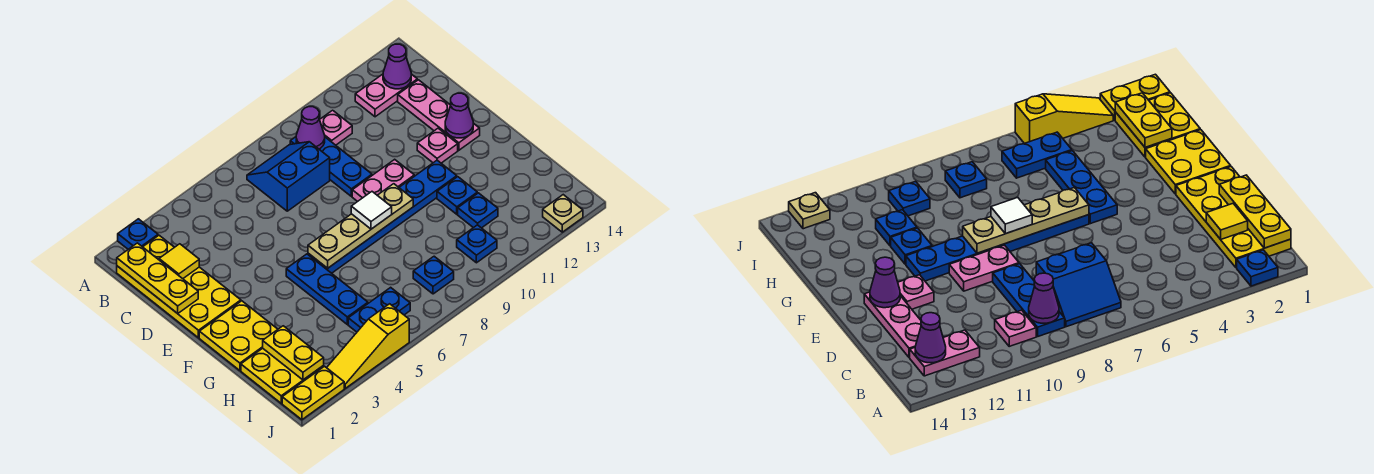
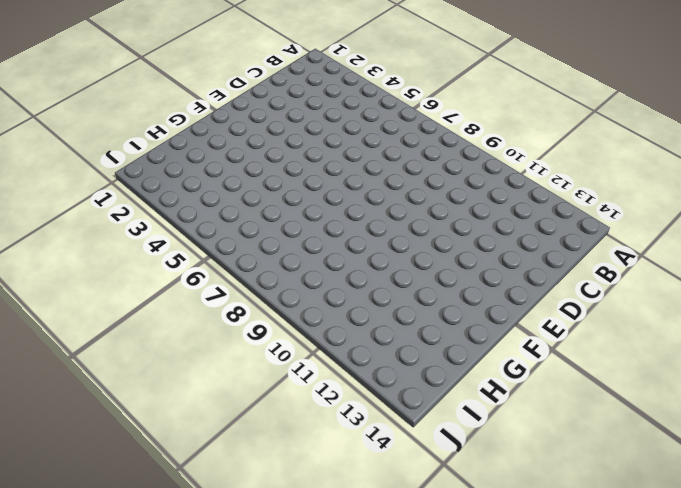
none -> blue plate A2 level 1
none -> yellow plate B1:E2 level 1
none -> blue slope B7:C8 level 1 top C

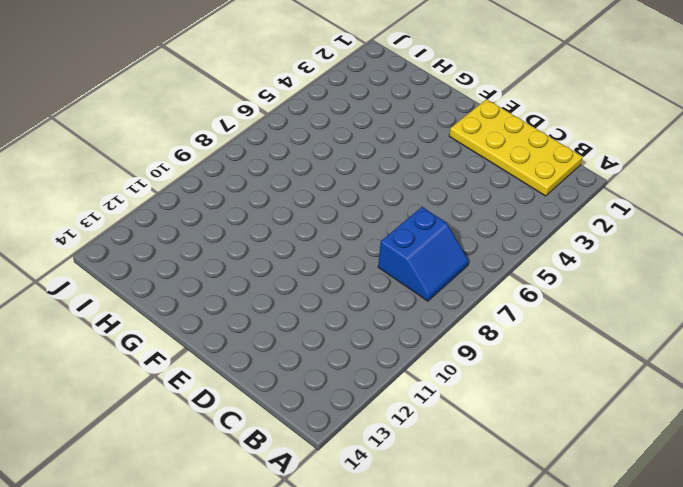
none -> blue plate A2 level 1
none -> blue plate B9:D9 level 1
none -> pink plate B10 level 1

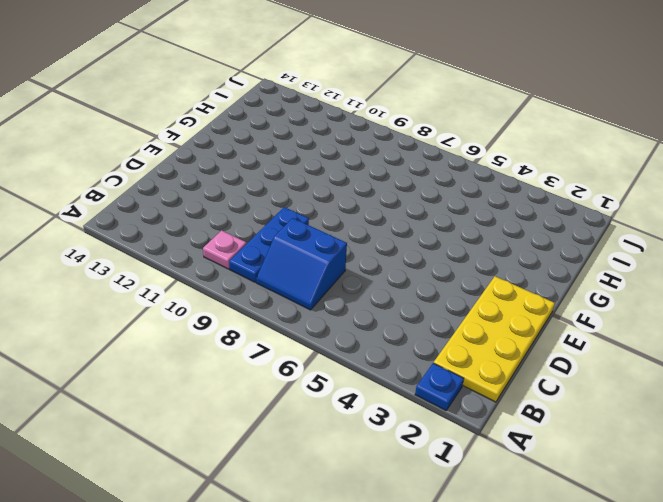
none -> pink plate B12:B13 level 1
none -> pink plate C13:E13 level 1
none -> pink plate E9:E10 level 1

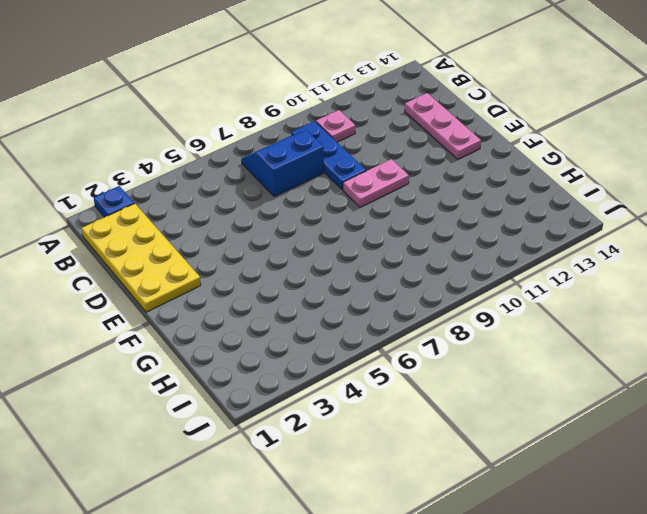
none -> pink plate B12:B13 level 1
none -> pink plate E12 level 1
none -> yellow plate F1:G2 level 1

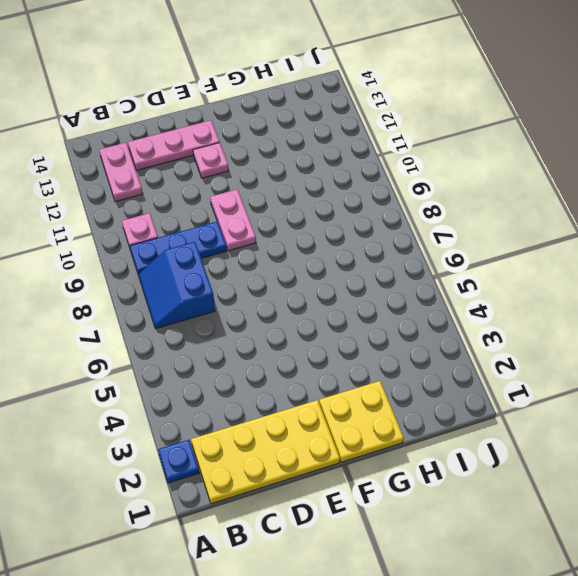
none -> blue plate F5:H5 level 1
none -> blue plate F6:F11 level 1
none -> blue plate G11 level 1

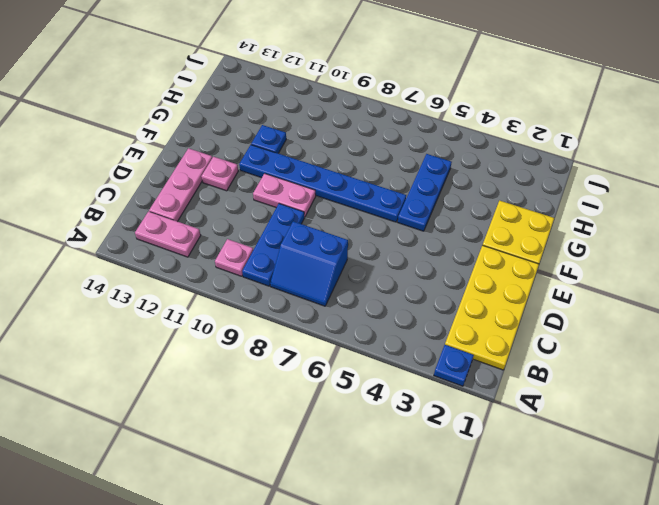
none -> yellow plate H1:I2 level 1
none -> blue plate H11 level 1
none -> blue plate I5:I6 level 1

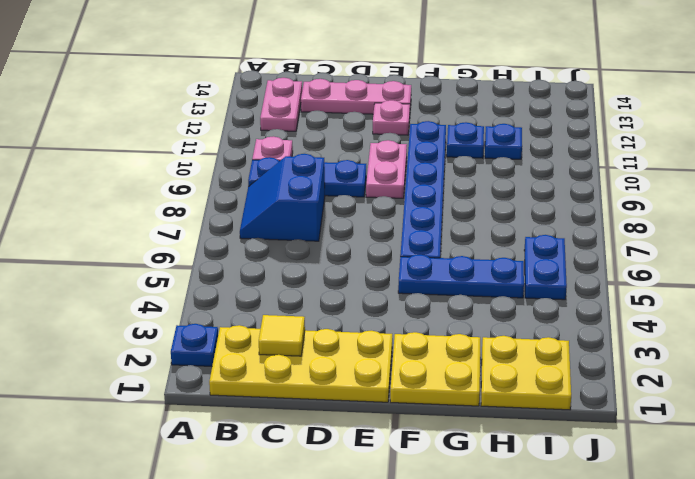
none -> blue plate I8 level 1
none -> blue plate I10 level 1
none -> yellow plate J1:J2 level 1

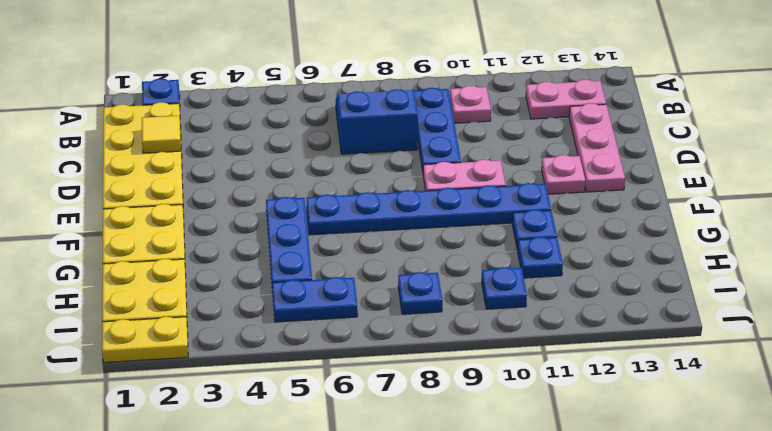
none -> yellow slope J3:J5 level 1 top 5
none -> tan plate J13 level 1
none -> yellow plate B1:D1 level 2

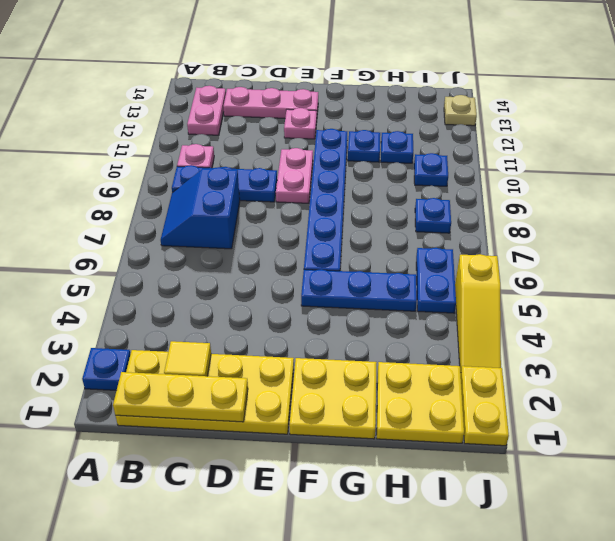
none -> purple cone B9 level 2
none -> purple cone B13 level 2
none -> purple cone E13 level 2

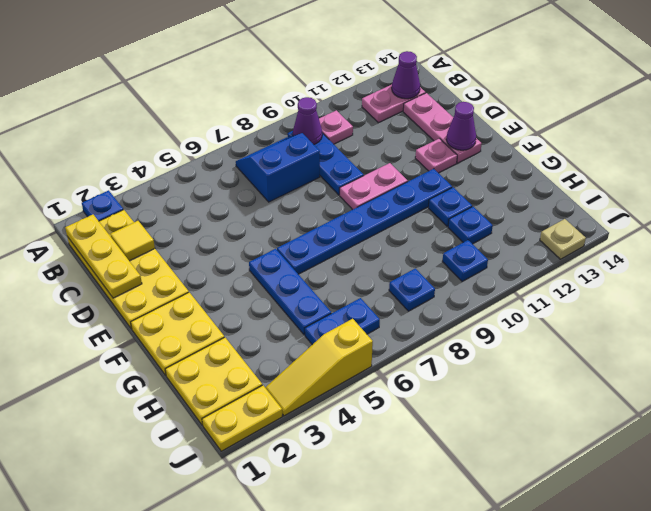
none -> tan plate F6:F9 level 2
none -> yellow plate H2:I2 level 2
none -> white tile F8 level 3

